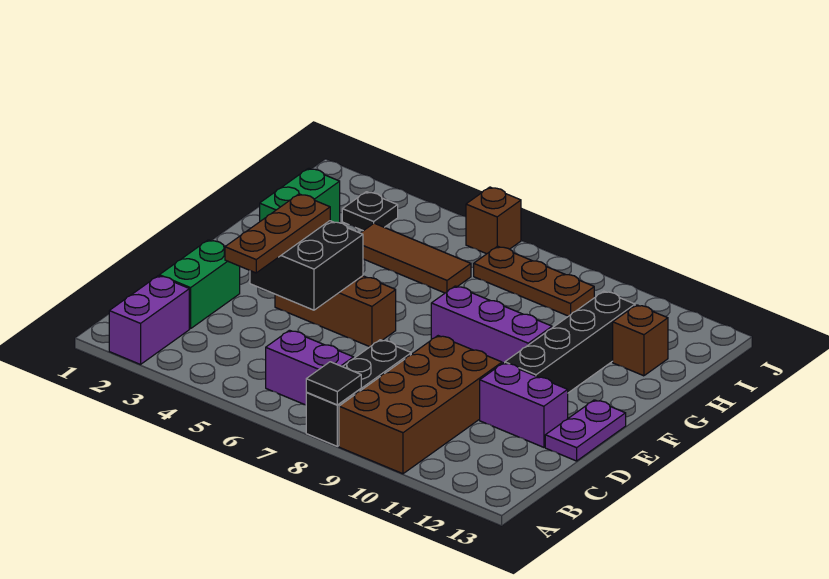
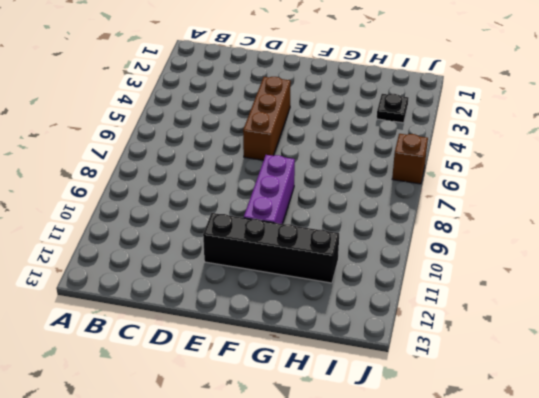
none -> purple brick A2:B2 level 1
none -> black brick A8:C8 level 1
none -> brown brick A9:D10 level 1

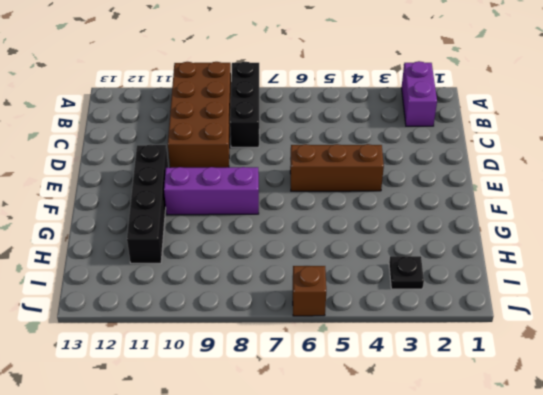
none -> purple brick B6:B7 level 1
none -> green brick C2:D2 level 1
none -> purple brick D11:D12 level 1

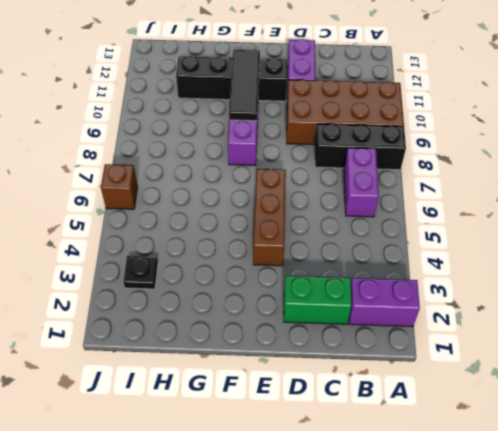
black tile F9:F11 level 2 -> none
none -> purple plate D13:E13 level 1
none -> green brick G2:H2 level 1
none -> brown tile H4:H6 level 1

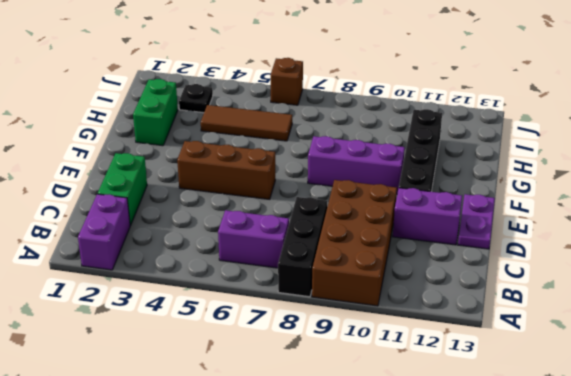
none -> brown brick H12 level 1
none -> brown plate I7:I9 level 1
none -> black tile A8 level 2

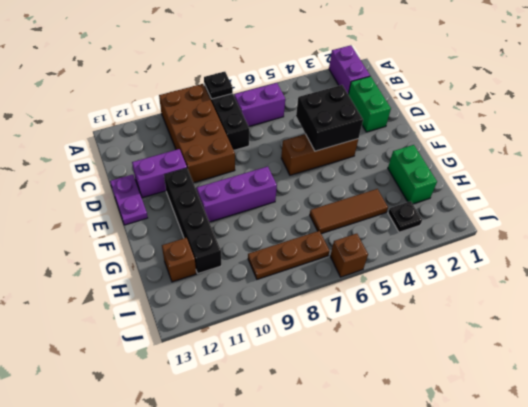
black plate A8 level 2 -> black tile A8 level 2
none -> brown plate C4:E4 level 3

